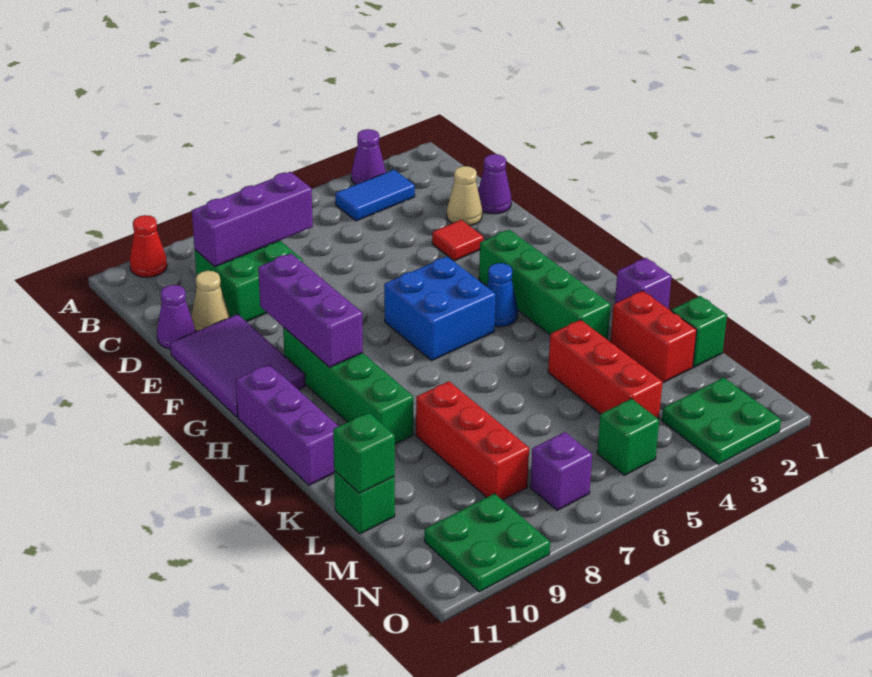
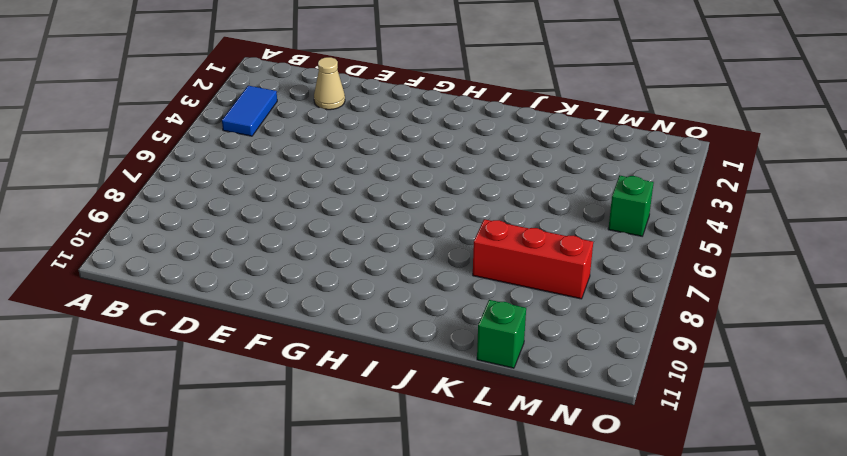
none -> purple cone A3 level 1
none -> red cone A10 level 1
none -> green brick C8:D9 level 1

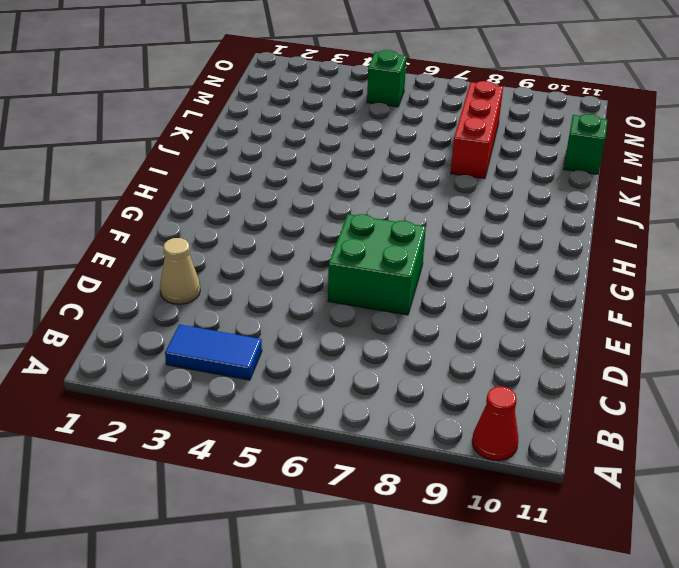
green brick E6:F7 level 1 -> green brick C8:D9 level 1
none -> purple cone A3 level 1
none -> purple cone D1 level 1
none -> tan cone D10 level 1

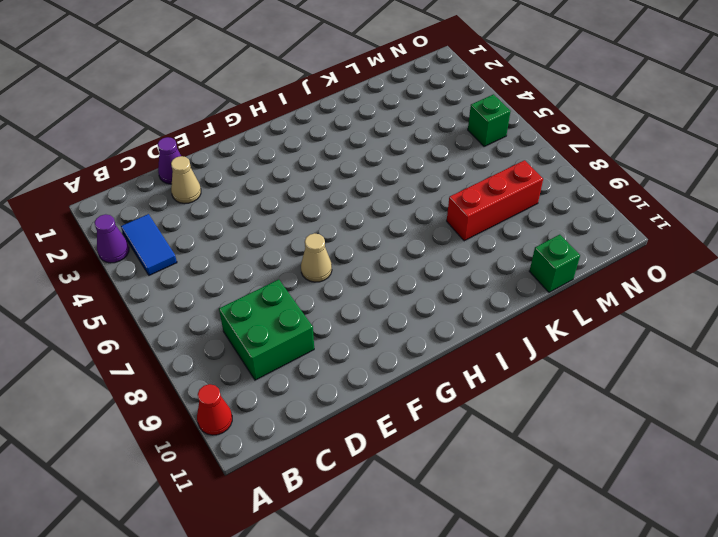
tan cone F7 level 1 -> tan cone D10 level 1
none -> purple cone D11 level 1
none -> red tile E3 level 1
none -> purple tile E10:G11 level 1

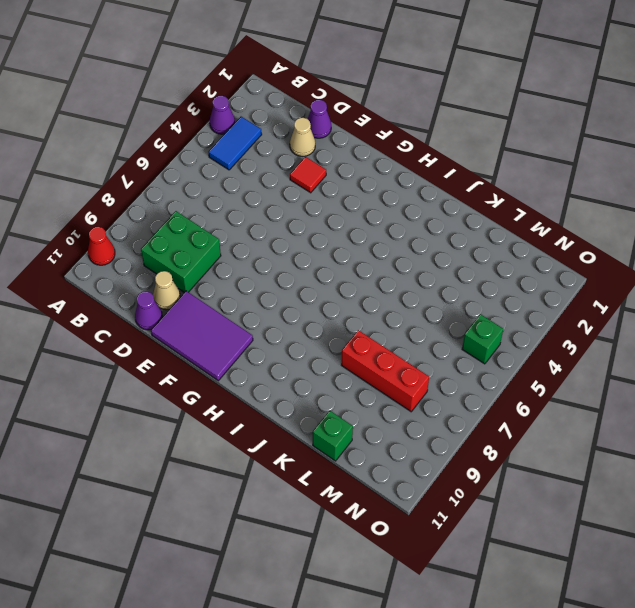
none -> green brick G3:J3 level 1
none -> blue brick G5:H6 level 1
none -> green brick G9:J9 level 1

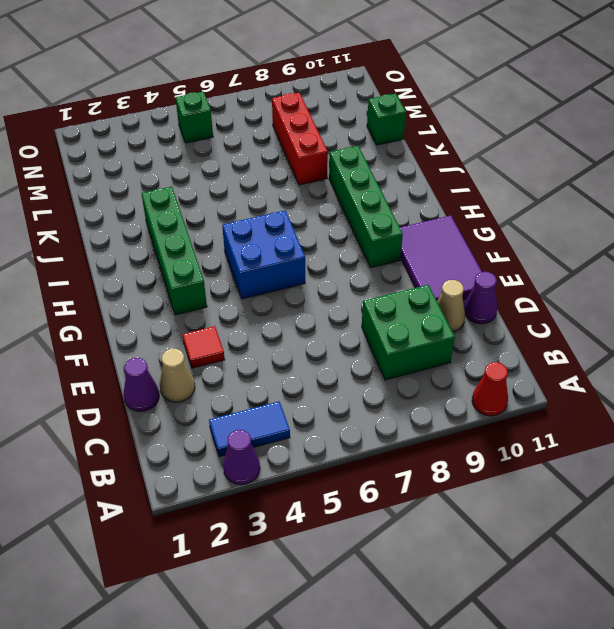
none -> blue cone H4 level 1
none -> purple brick H11:J11 level 1
none -> purple brick J1 level 1

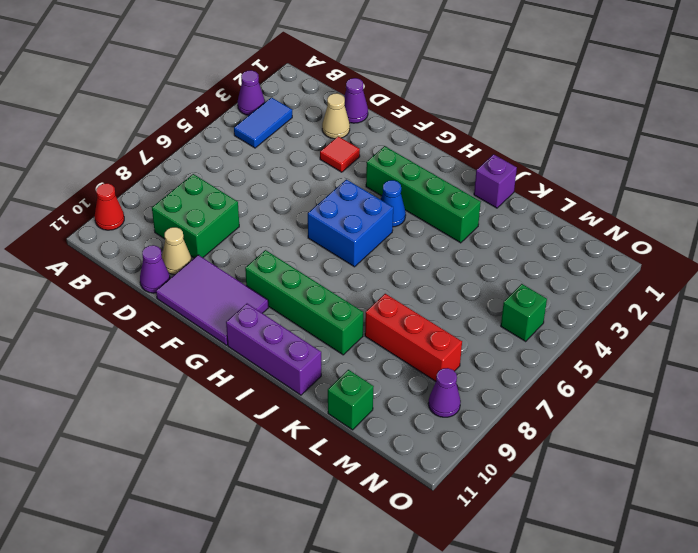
purple cone N9 level 1 -> green plate N9:O10 level 1
none -> red brick K2:L2 level 1
none -> red brick K4:M4 level 1
none -> green brick L1 level 1

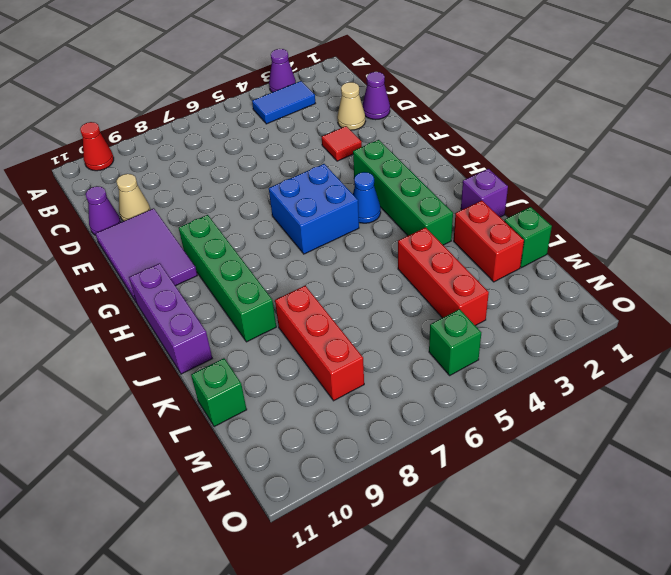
none -> green brick C8:D9 level 1
none -> green plate N2:O3 level 1
none -> purple brick N7 level 1

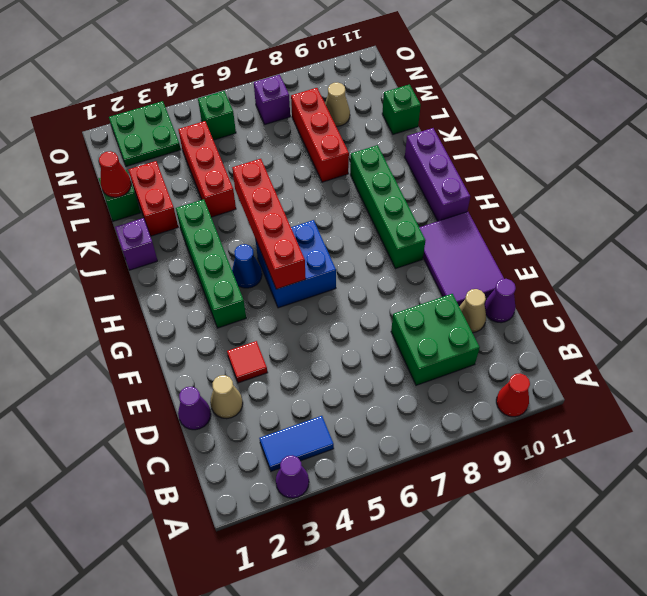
red brick G5:J5 level 2 -> none
red cone L1 level 2 -> none
tan cone M9 level 1 -> none
none -> green plate N9:O10 level 1
none -> purple brick C7:C9 level 2
none -> purple brick F9:H9 level 2

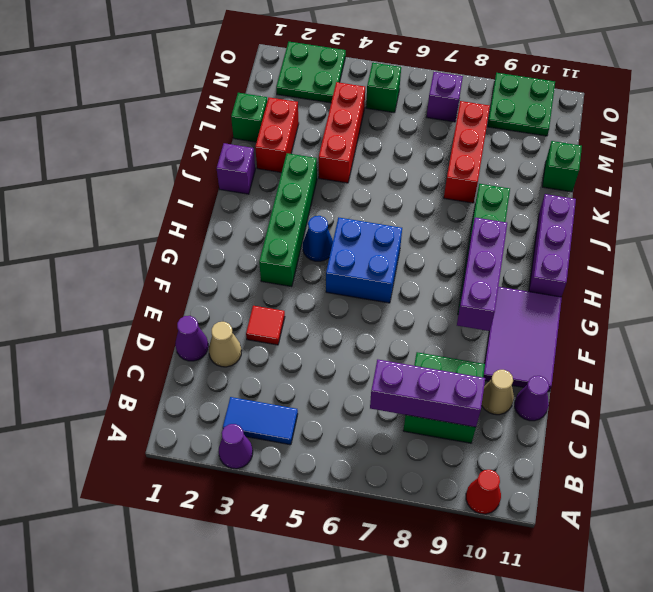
none -> green brick L11 level 2

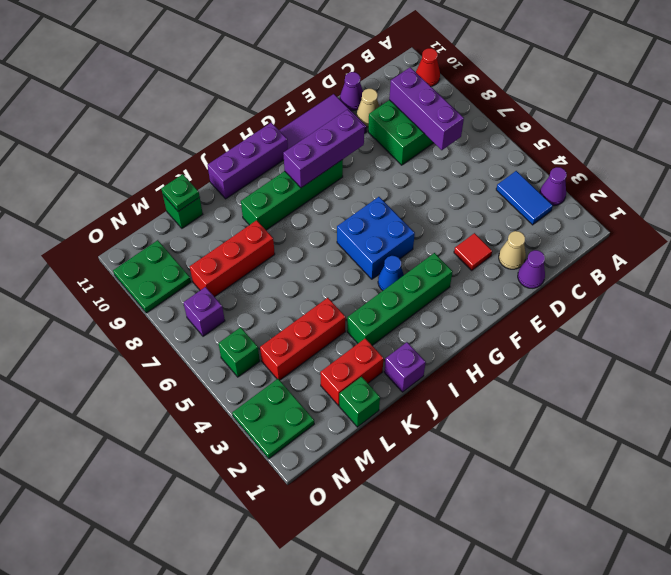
green plate L11 level 2 -> green brick L11 level 2

